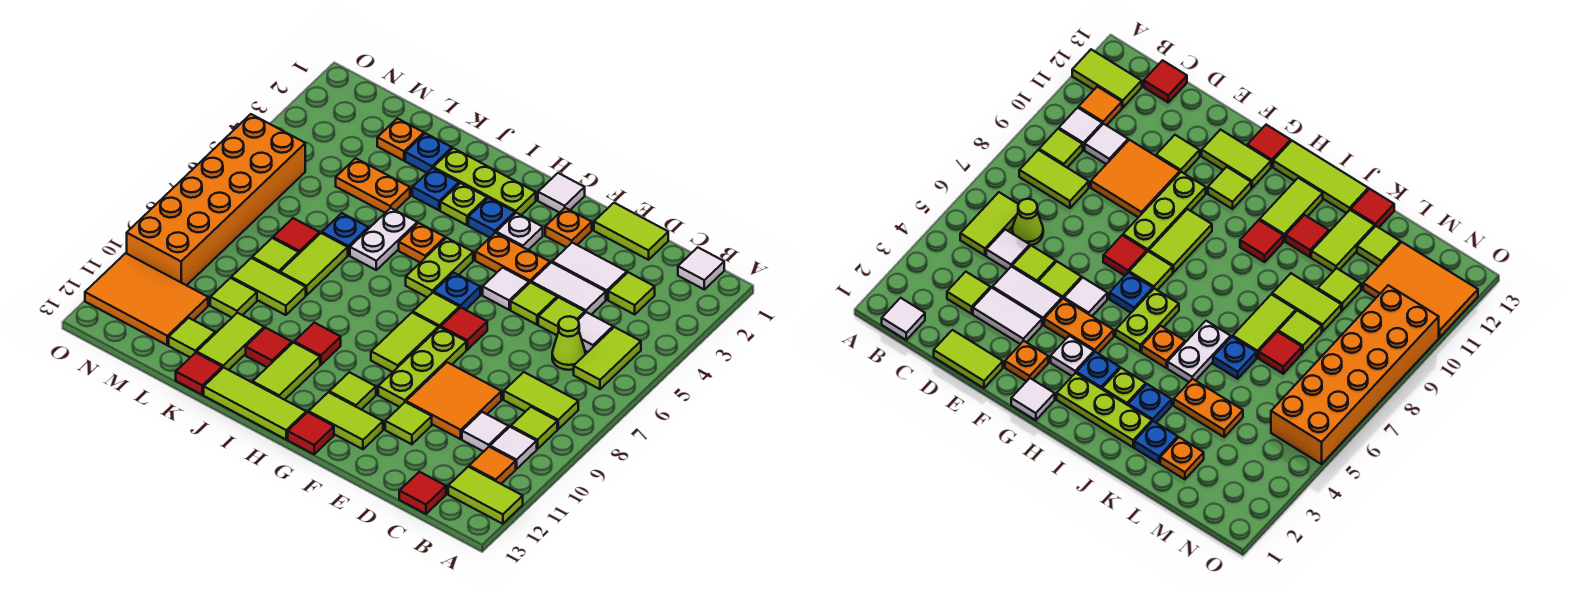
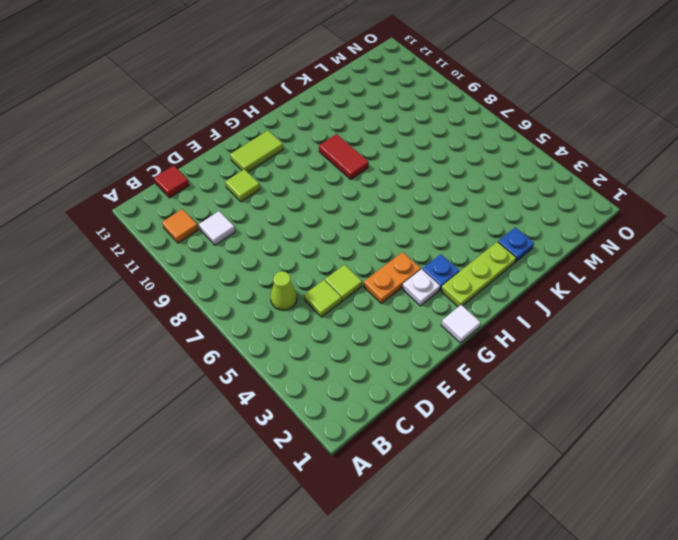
red tile I9:I10 level 1 -> red tile I10 level 1
none -> lime tile A12:B12 level 1
none -> white tile B1 level 1
none -> lime tile B5:B6 level 1
none -> lime tile B8:C8 level 1

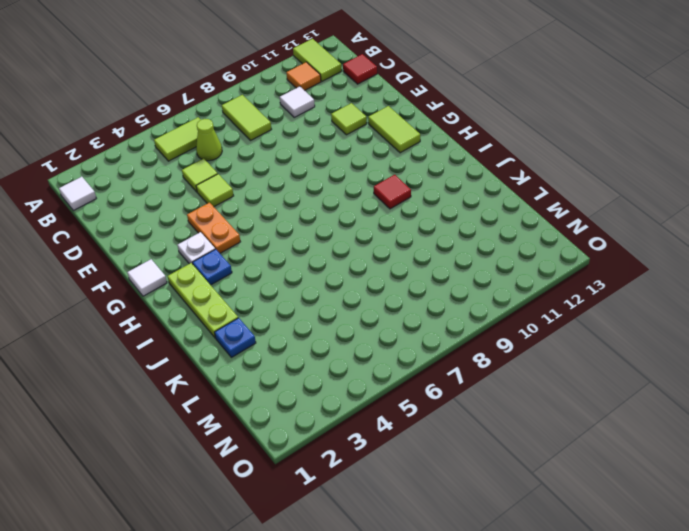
none -> lime tile B9 level 1
none -> white tile B10 level 1
none -> lime tile C3 level 1
none -> white tile C5 level 1

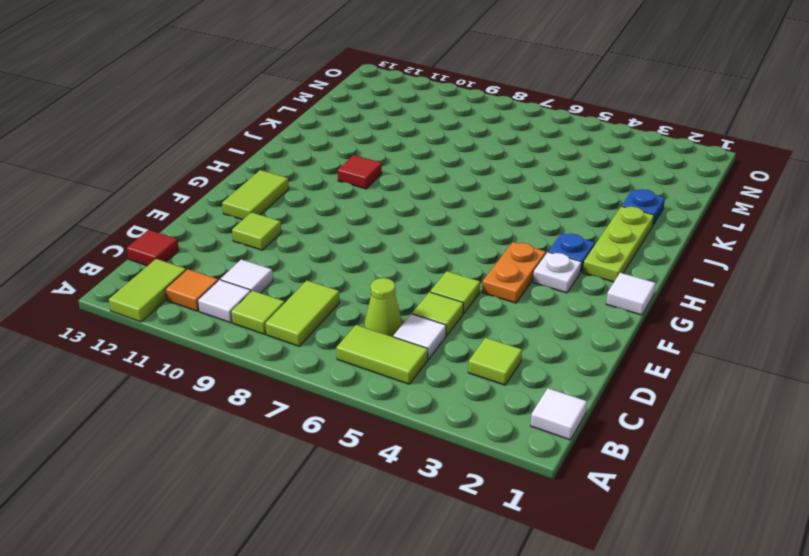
none -> lime tile D1:E1 level 1
none -> white tile D3:E3 level 1
none -> white tile D4:E4 level 1
none -> orange tile D9:E10 level 1

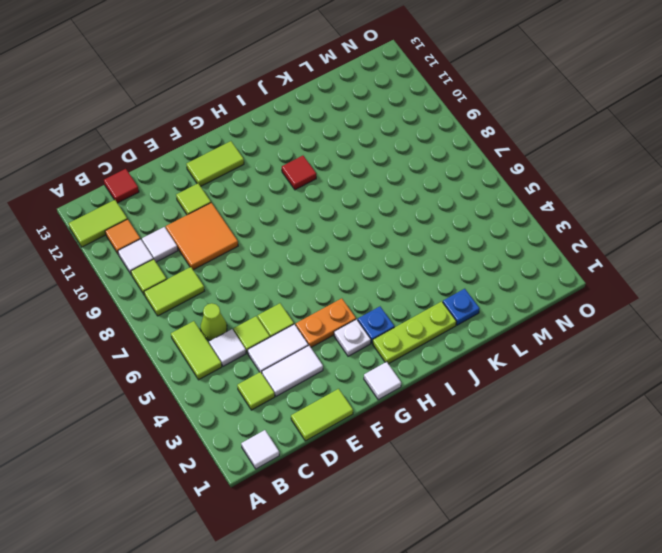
none -> orange plate F2 level 1
none -> white tile F5 level 1
none -> red tile F7 level 1
none -> lime plate F8:F10 level 1

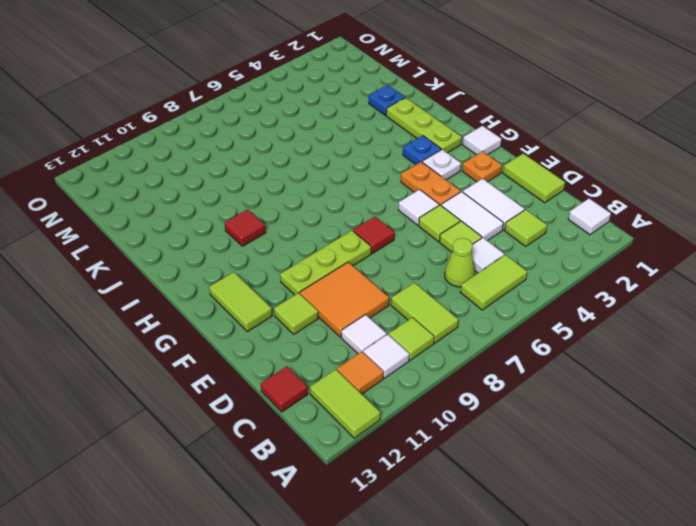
none -> blue plate G6 level 1
none -> lime tile G7 level 1
none -> lime tile G8:G9 level 1
none -> lime tile G11 level 1

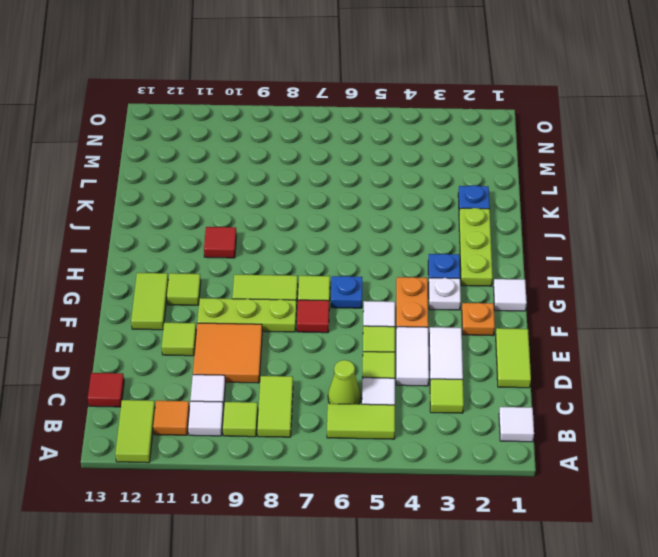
none -> red tile G13 level 1
none -> lime plate H5:H6 level 1
none -> lime tile H13:J13 level 1
none -> lime plate I3 level 1

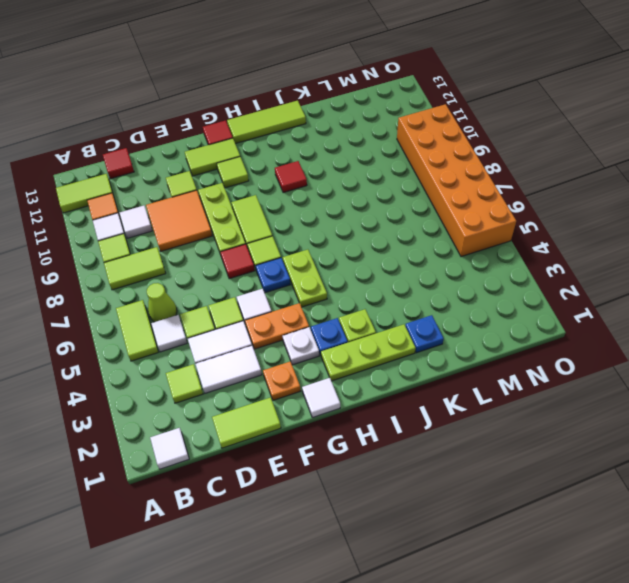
none -> orange plate I5 level 1
none -> lime tile I11:I12 level 1
none -> blue plate J3 level 1
none -> white plate J5:J6 level 1

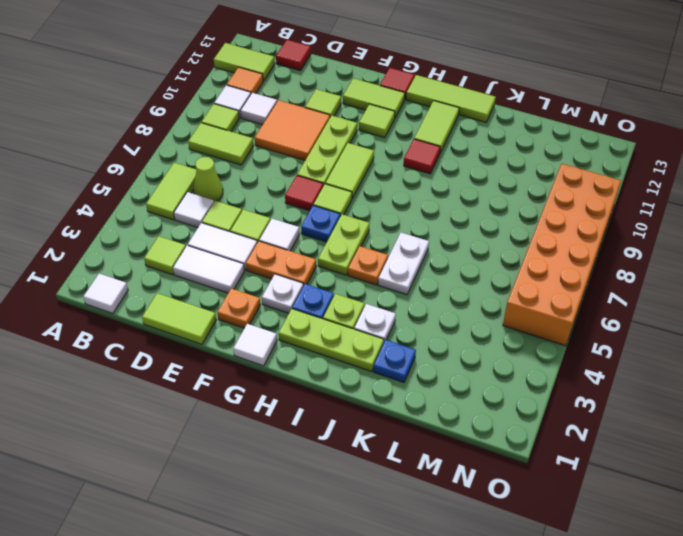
white plate J3 level 1 -> blue plate J3 level 1
none -> red tile J11 level 1
none -> orange plate K4:L4 level 1
none -> blue plate K6 level 1
none -> lime tile K7:K8 level 1

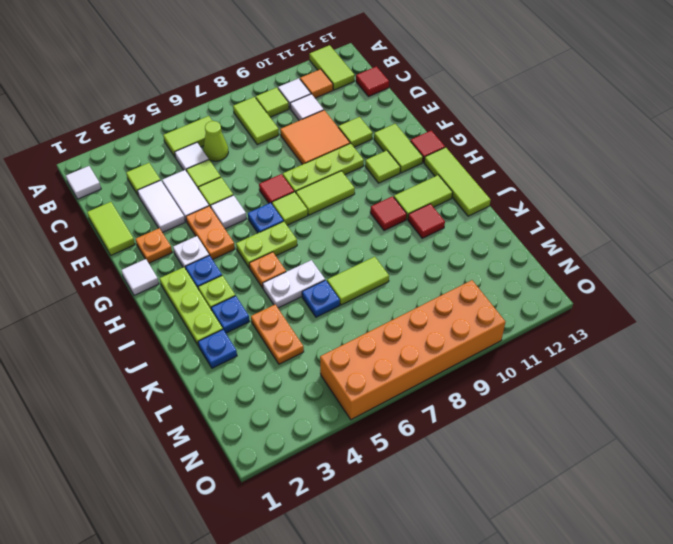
none -> lime tile K9:L9 level 1
none -> lime tile K11:K12 level 1
none -> red tile K13 level 1
none -> orange plate L2 level 1

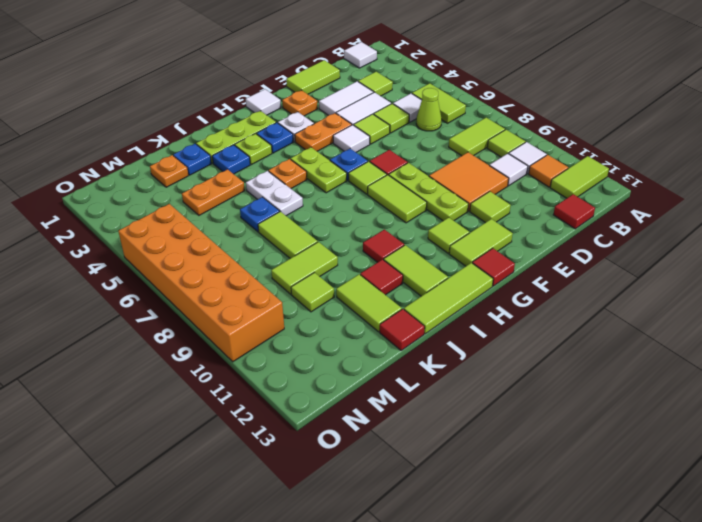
none -> red tile L7 level 1
none -> lime tile L8 level 1
none -> lime tile L12 level 1
none -> orange tile M11:O12 level 1

